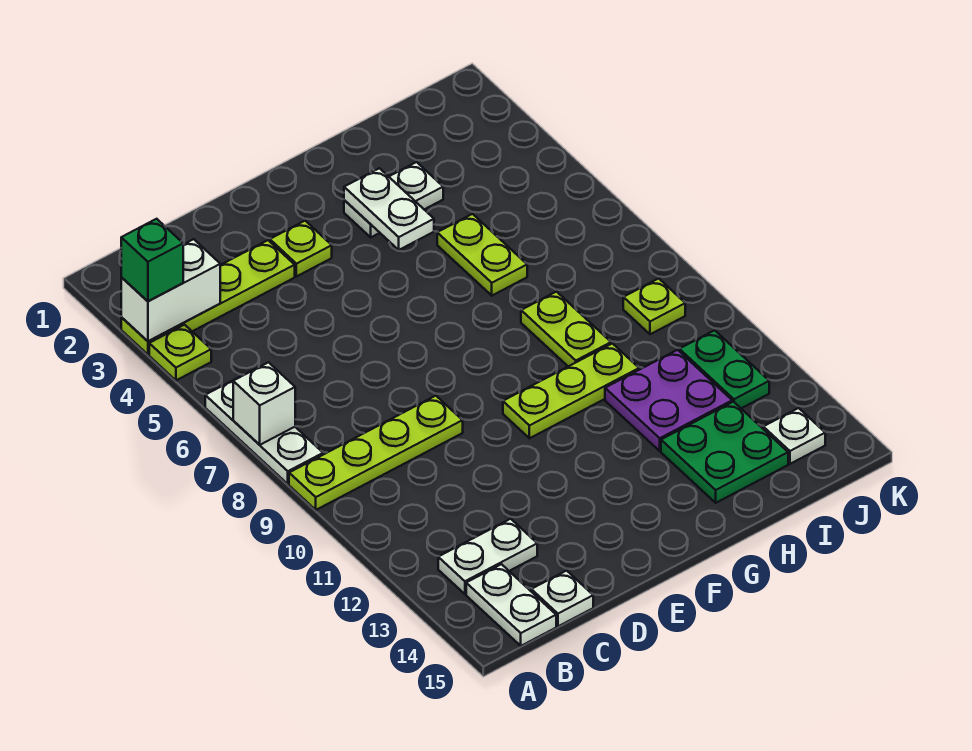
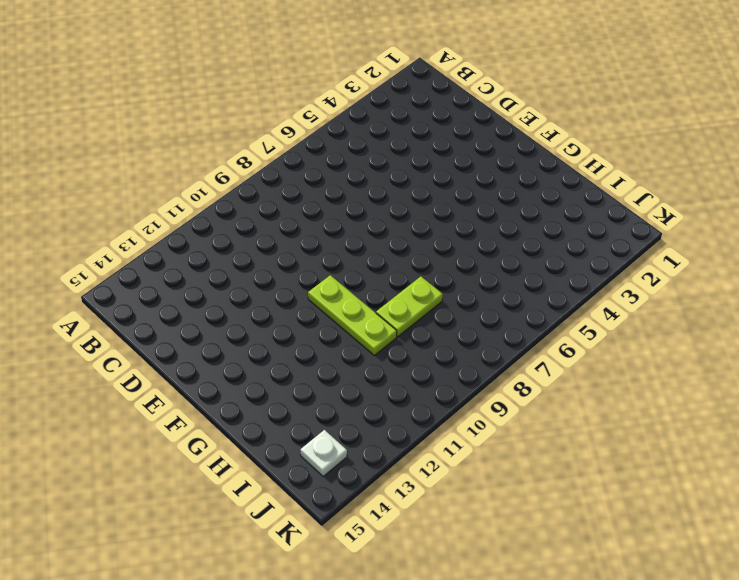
none -> lime plate A3:D3 level 1
none -> lime plate A4 level 1
none -> white plate A6:A8 level 1

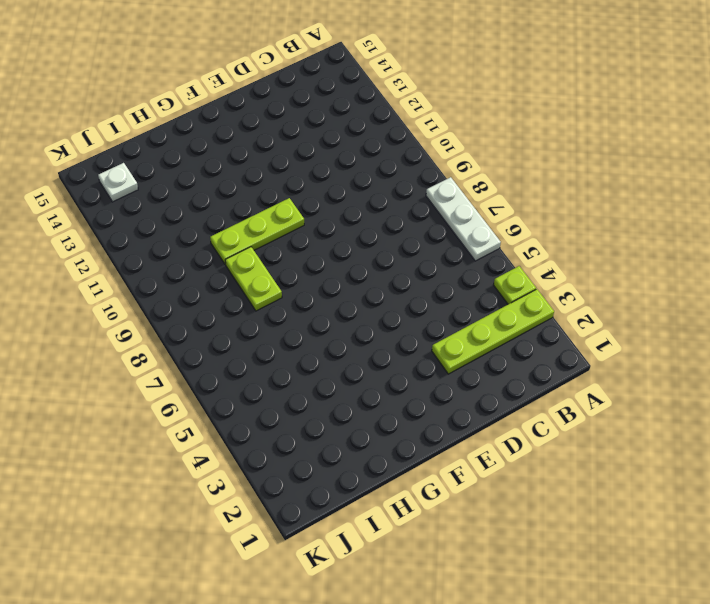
none -> lime plate A9:D9 level 1
none -> white plate B13:C13 level 1
none -> white plate B14:B15 level 1

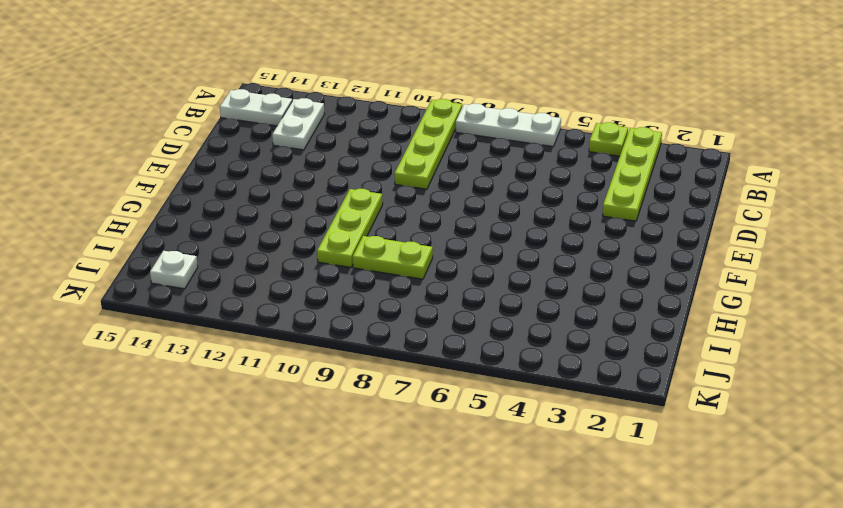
none -> white plate C15 level 1
none -> lime plate E3 level 1
none -> white plate G3:H3 level 1

